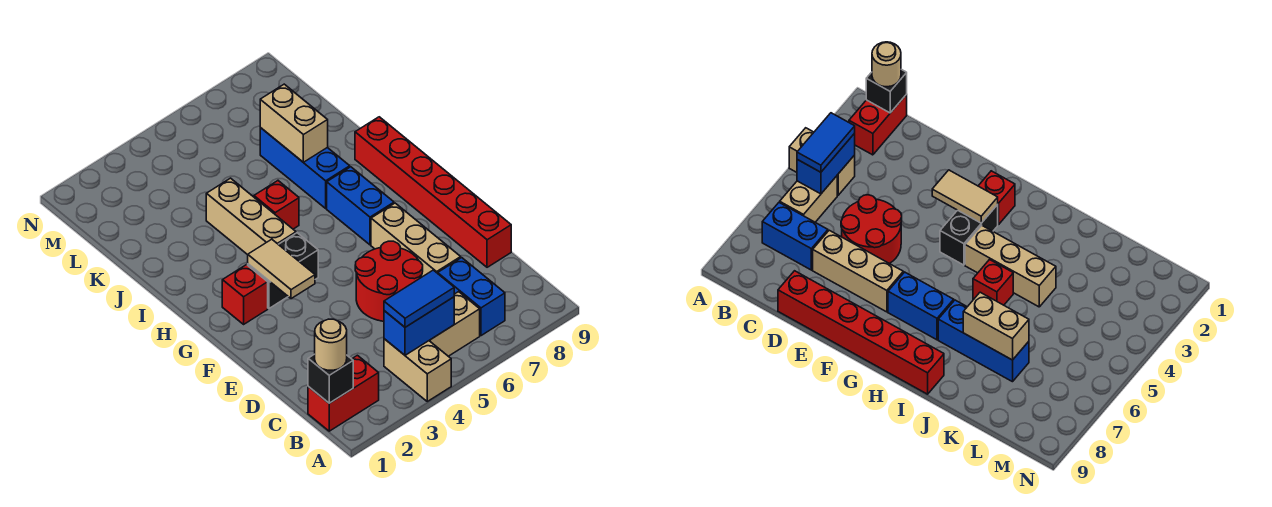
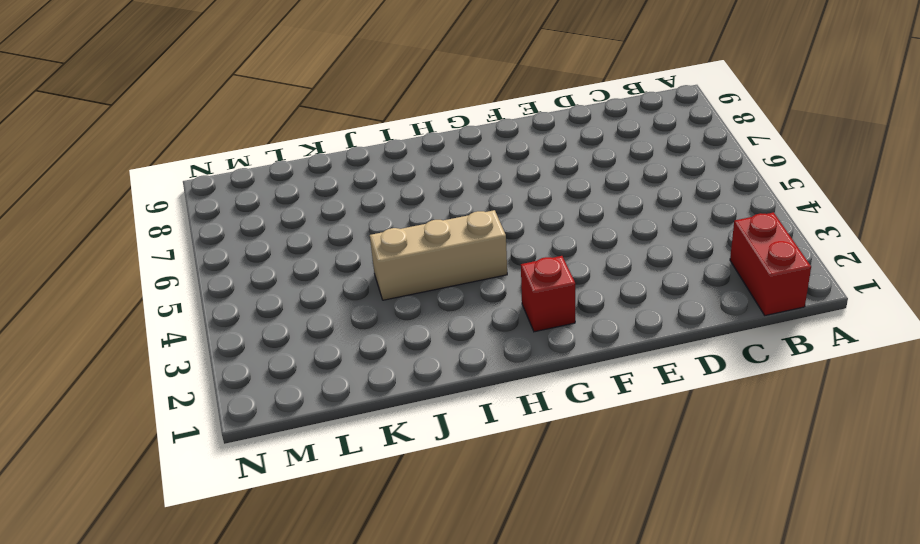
none -> tan brick A4:B4 level 1
none -> tan brick B5:B6 level 1
none -> blue brick B7:C7 level 1

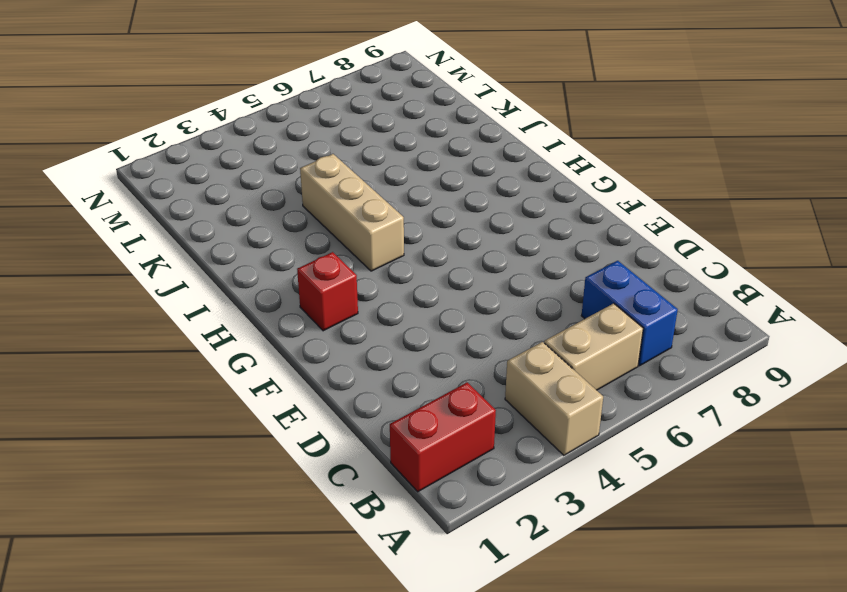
none -> red round brick D5:E6 level 1
none -> tan brick D7:F7 level 1
none -> red brick D9:I9 level 1

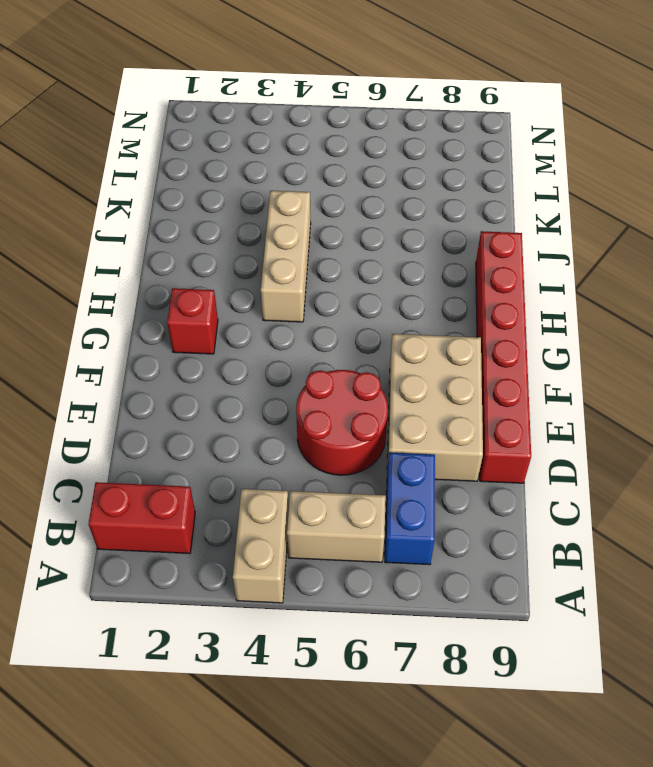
tan brick D7:F8 level 1 -> tan brick D7:F7 level 1
none -> black brick G3:G4 level 1
none -> blue brick G7:H7 level 1
none -> red brick I5 level 1

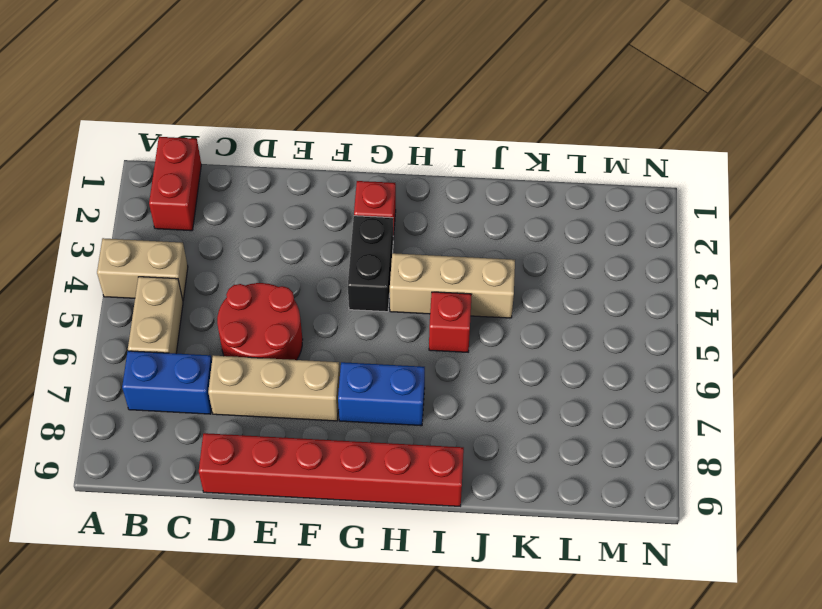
none -> blue brick I7:K7 level 1
none -> black brick B1 level 2
none -> blue brick B4:B5 level 2

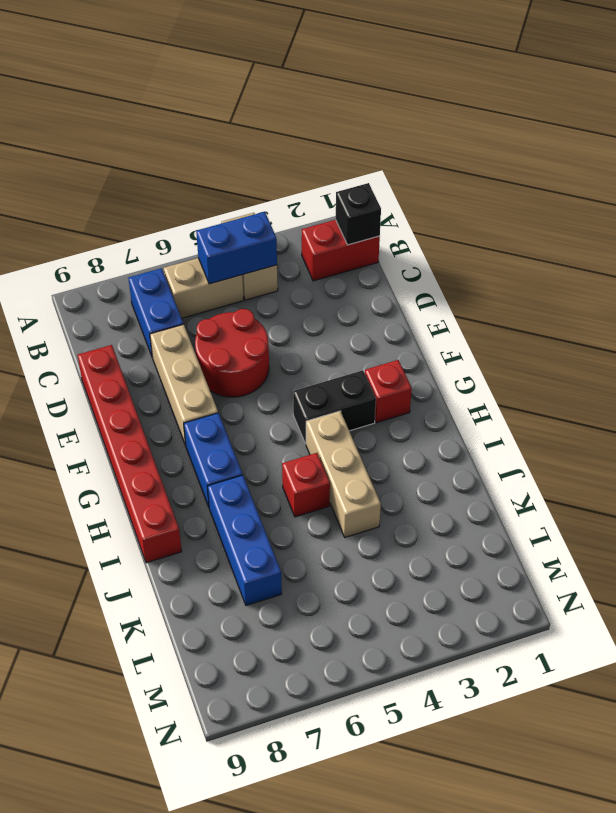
none -> tan tile F3:G3 level 2
none -> tan brick J7:K7 level 2
none -> tan round brick B1 level 3

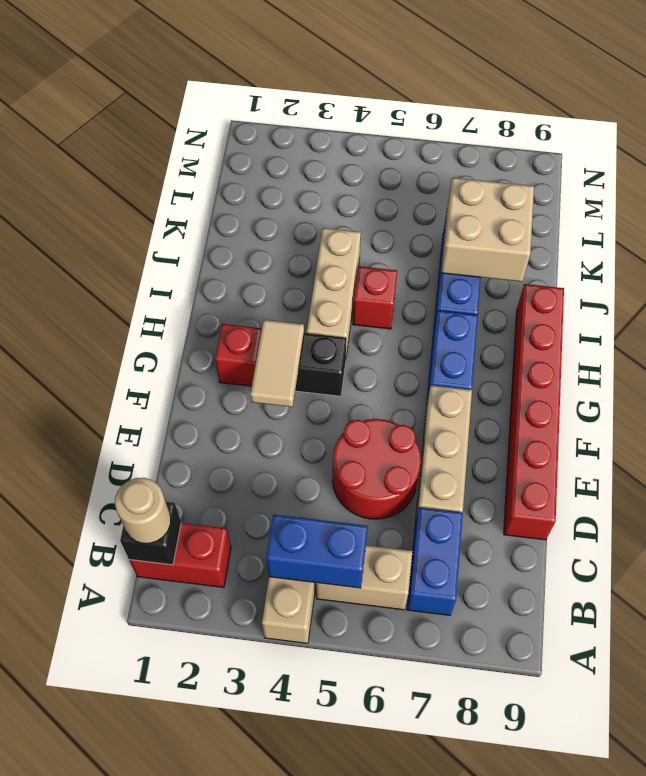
tan brick J7:K8 level 2 -> tan brick J7:K7 level 2
none -> blue tile B4:B5 level 3

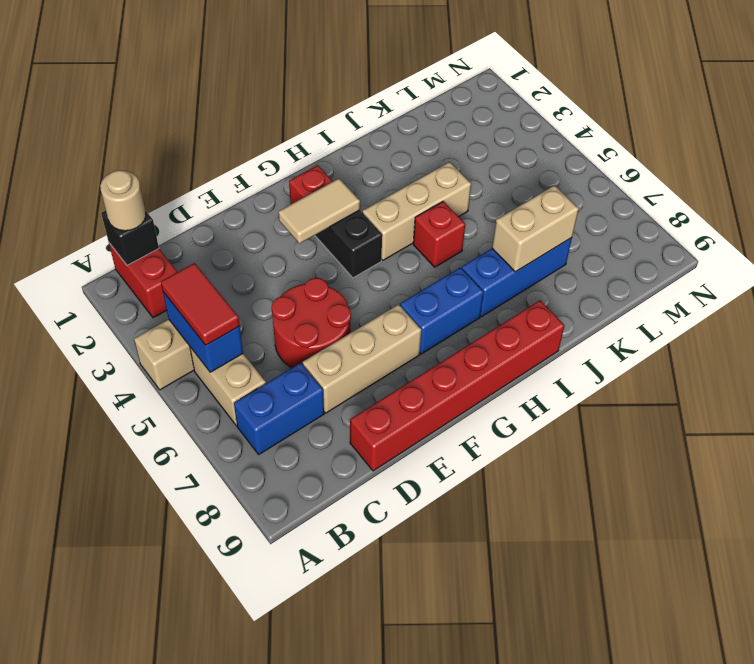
red tile B4:B5 level 3 -> blue tile B4:B5 level 3

